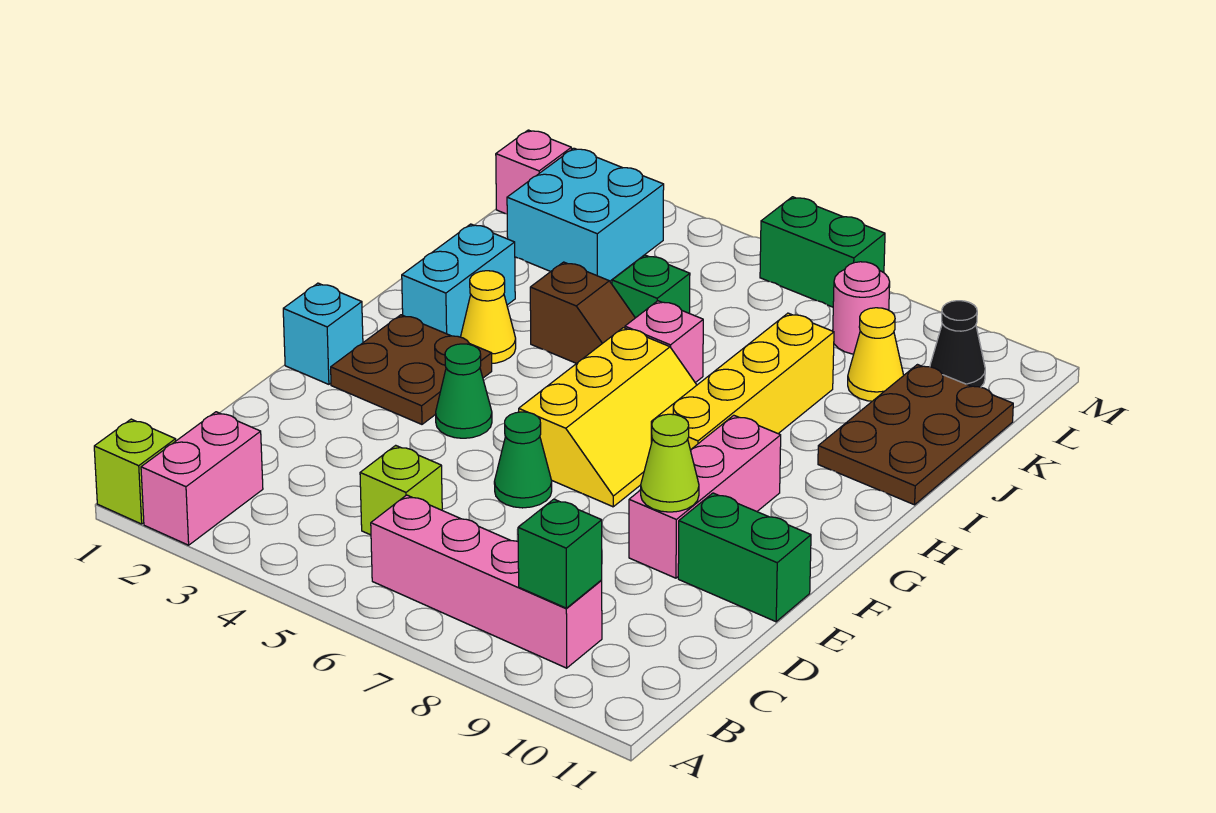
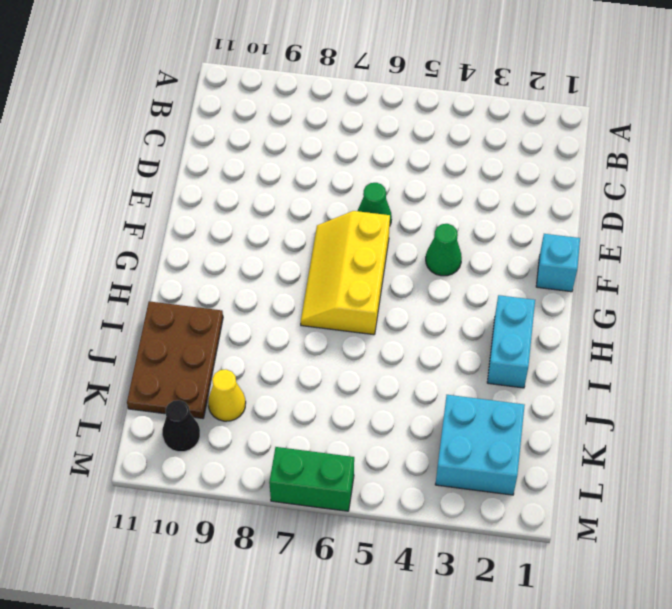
none -> lime brick A1 level 1
none -> pink brick A2:B2 level 1
none -> pink brick B6:B9 level 1

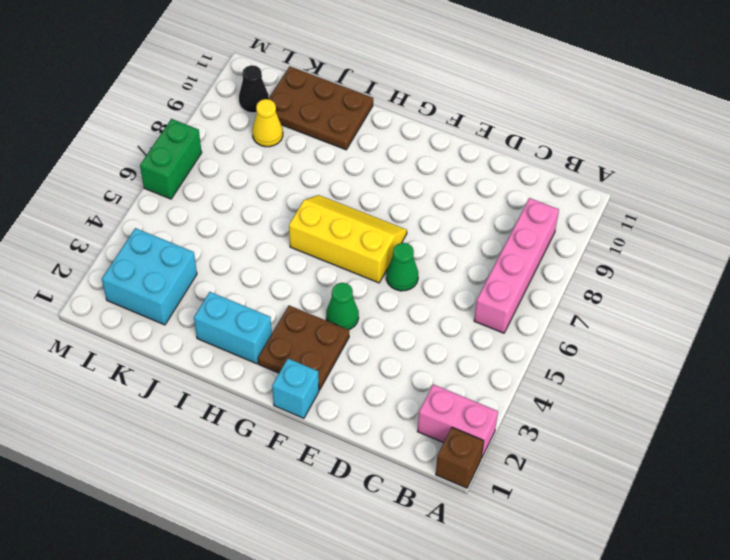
brown brick A1 level 1 -> lime brick A1 level 1
none -> lime brick C5 level 1
none -> pink brick E9:G9 level 1
none -> green brick E10:E11 level 1

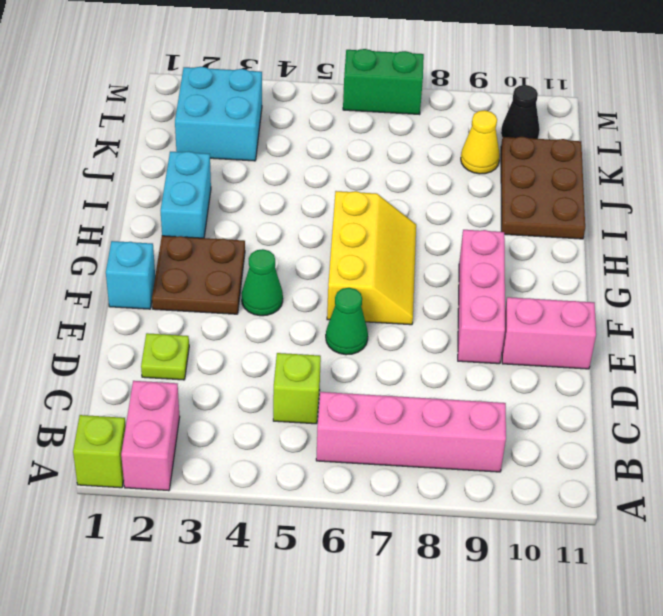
lime plate D2 level 1 -> none
pink brick E10:E11 level 1 -> green brick E10:E11 level 1
none -> yellow brick G8:J8 level 1
none -> yellow cone H3 level 1
none -> brown slope I4:I5 level 1 top 4

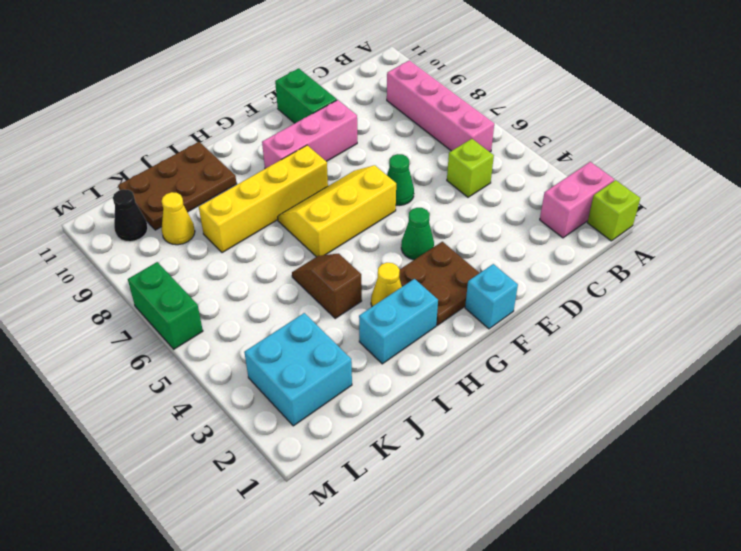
none -> pink brick I6 level 1
none -> green brick J5 level 1
none -> pink brick L1 level 1

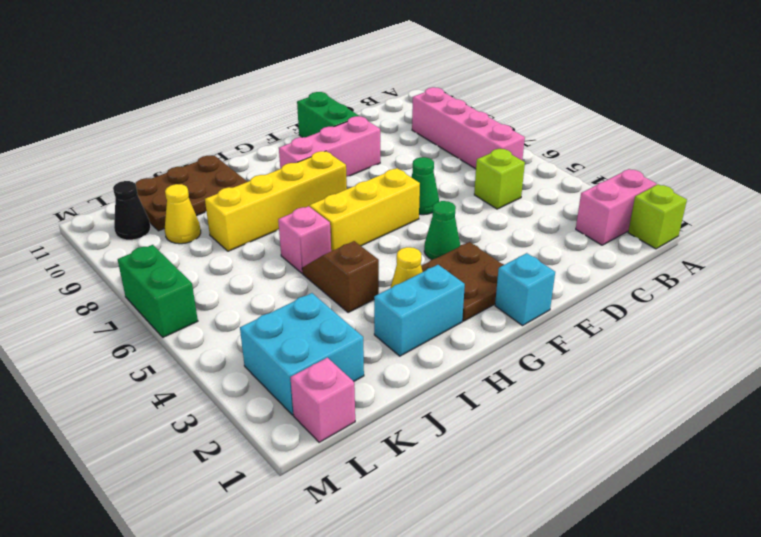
none -> green brick J5 level 1
none -> pink round brick L8 level 1
none -> green brick B9 level 2

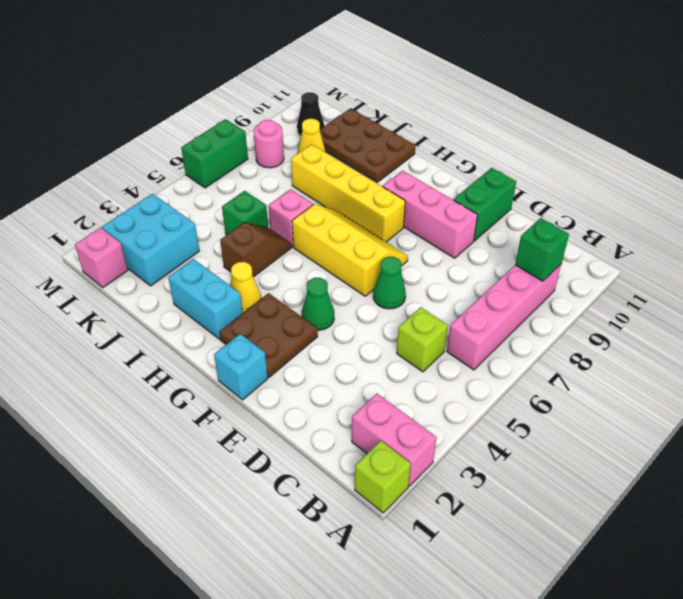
none -> lime cone E9 level 2

